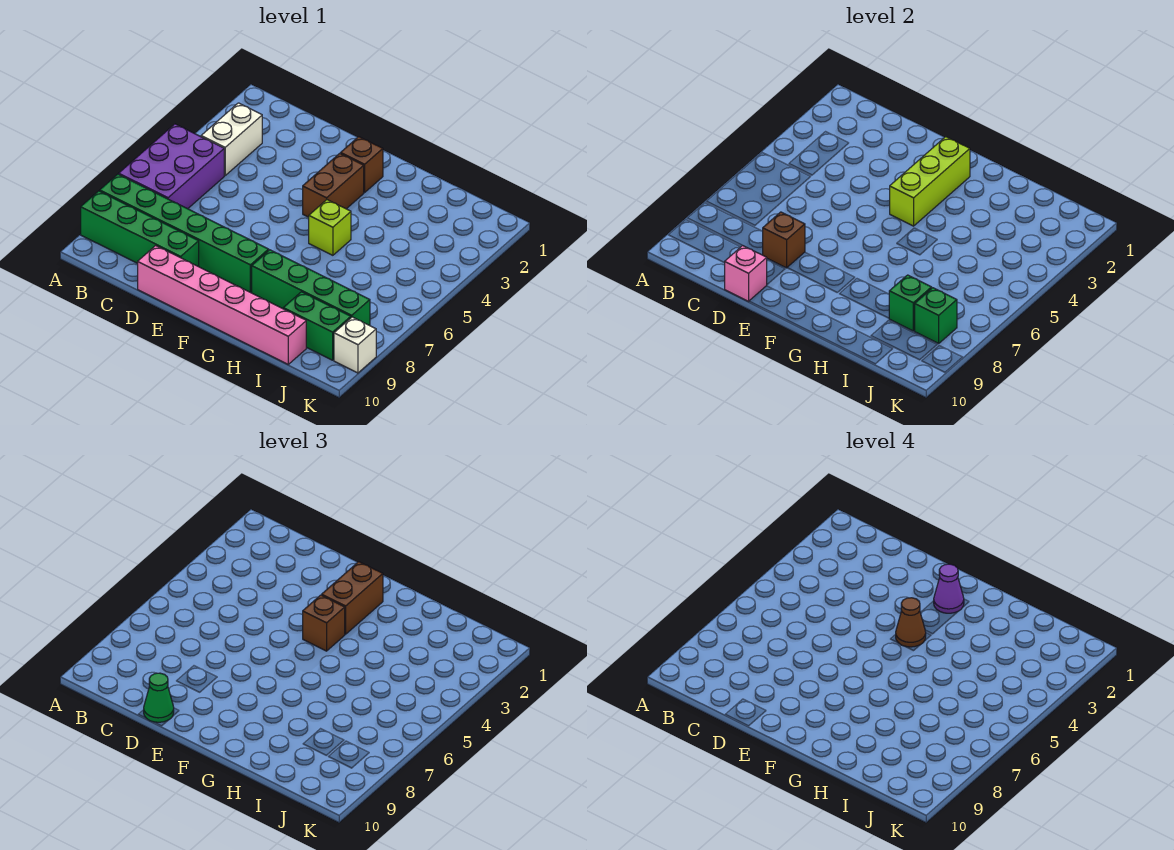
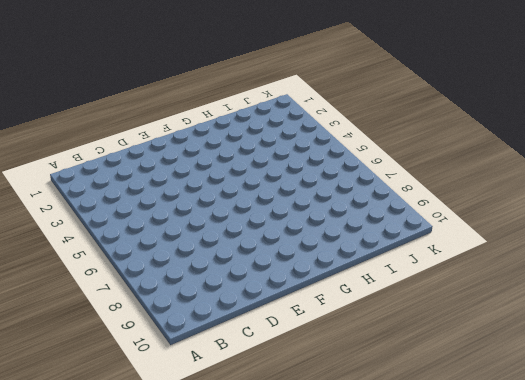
none -> purple brick A5:B7 level 1
none -> green brick A8:F8 level 1
none -> green brick A9:D9 level 1

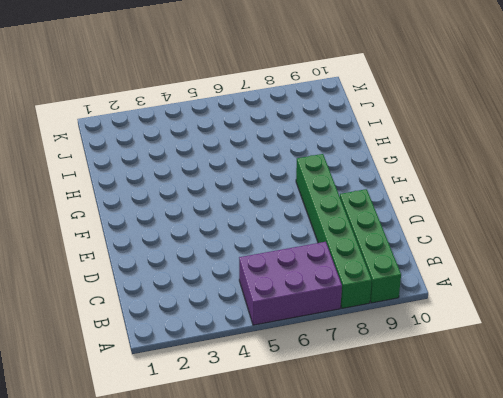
none -> white brick B3:B4 level 1
none -> pink brick D10:I10 level 1
none -> brown brick F2 level 1

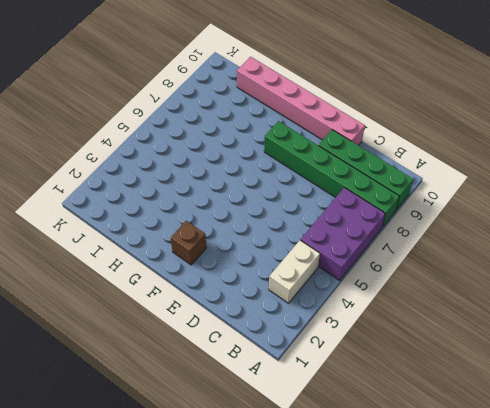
none -> brown brick F3:F4 level 1
none -> lime brick G5 level 1
none -> green brick G8:J8 level 1

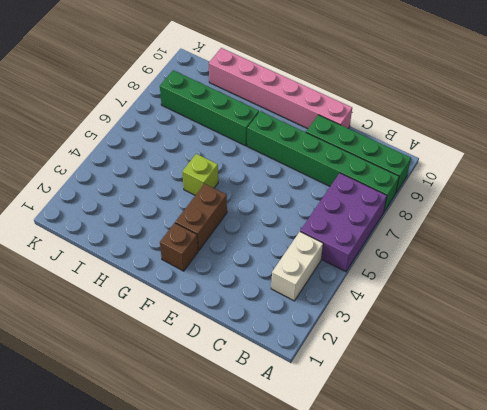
none -> green brick I9:J9 level 1
none -> white brick K9 level 1
none -> brown brick D8 level 2

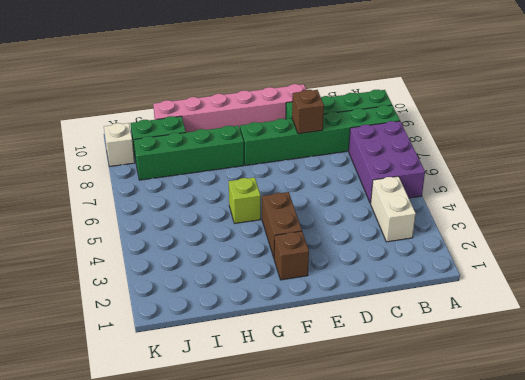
none -> pink brick D10 level 2
none -> lime brick F2:F4 level 2
none -> green brick I8 level 2

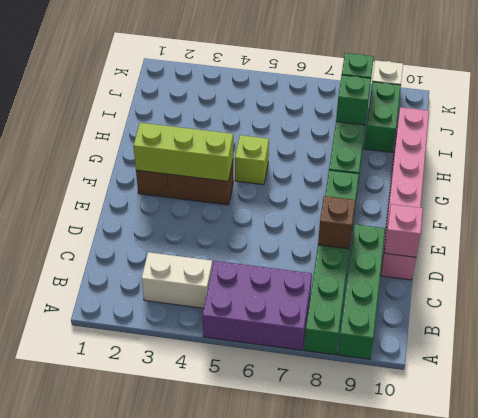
none -> green cone D10 level 3
none -> brown brick F2:F3 level 3
none -> brown brick F4 level 3

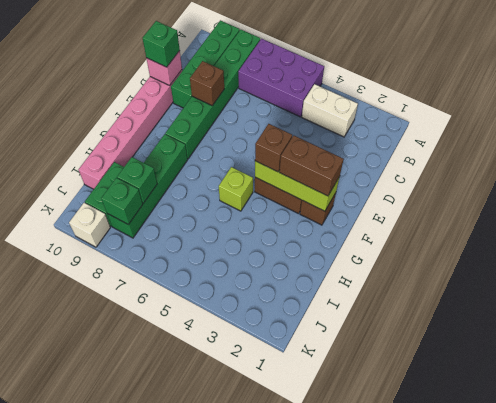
green brick D10 level 3 -> green cone D10 level 3
none -> purple cone F2 level 4
none -> brown cone F4 level 4

